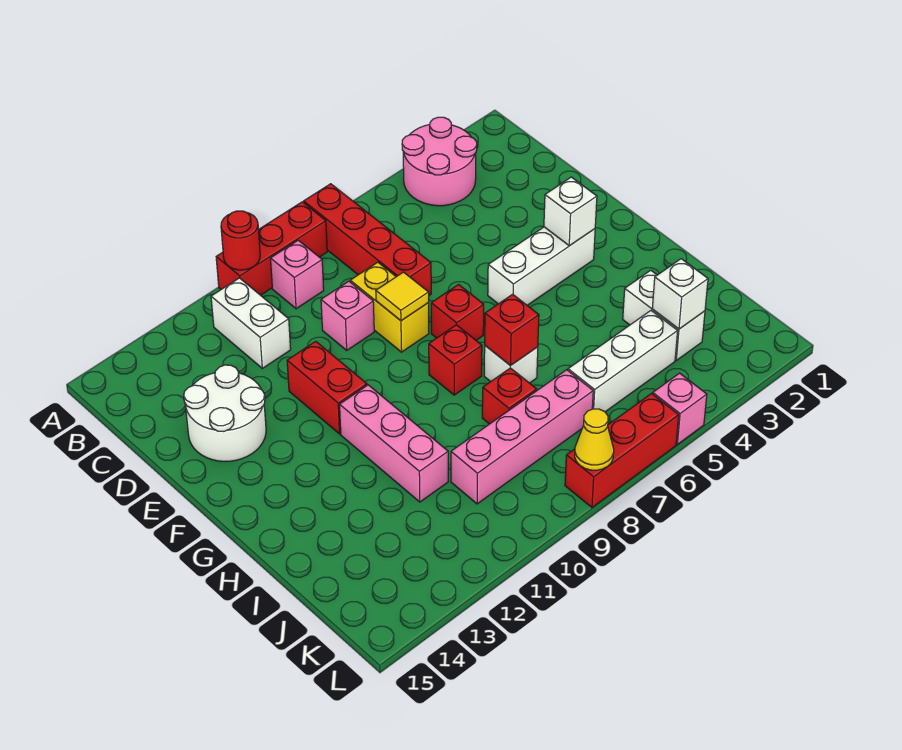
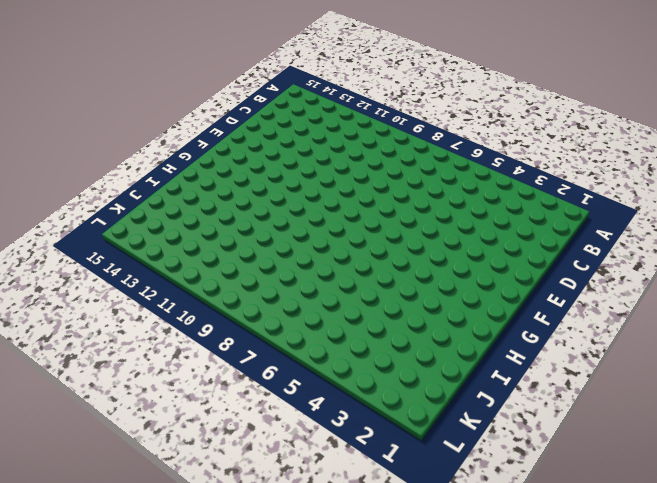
none -> pink round brick A3:B4 level 1
none -> red brick A7:D7 level 1
none -> red brick A8:A10 level 1

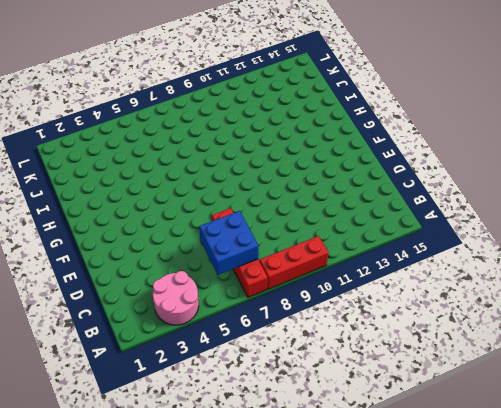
blue brick B6:C7 level 2 -> none
none -> pink brick B9 level 1
none -> white brick B11:C11 level 1
none -> yellow brick D8:E8 level 1

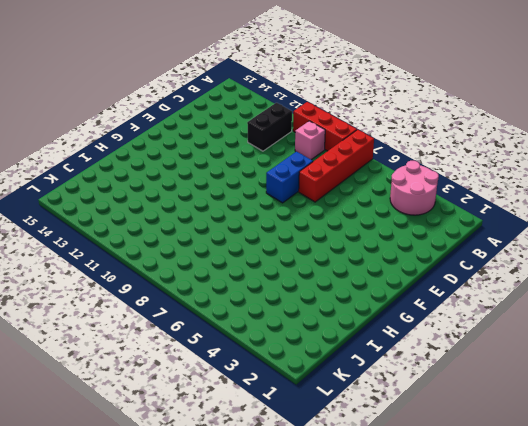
black brick B11:C11 level 1 -> white brick B11:C11 level 1
blue brick D8:E8 level 1 -> yellow brick D8:E8 level 1
none -> pink brick D9 level 1
none -> white round brick D13:E14 level 1
none -> red brick E11:F11 level 1

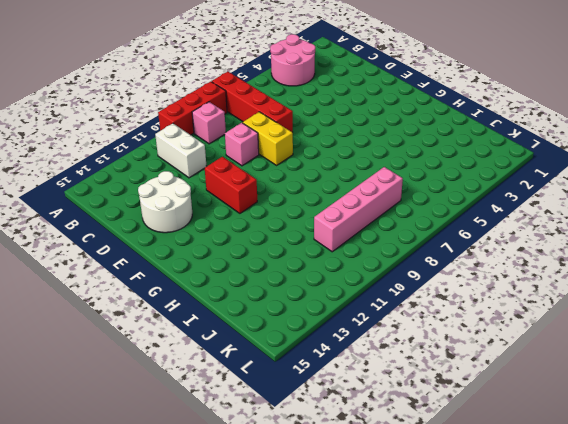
none -> white brick F3:F5 level 1
none -> red brick F7 level 1
none -> red brick G8 level 1

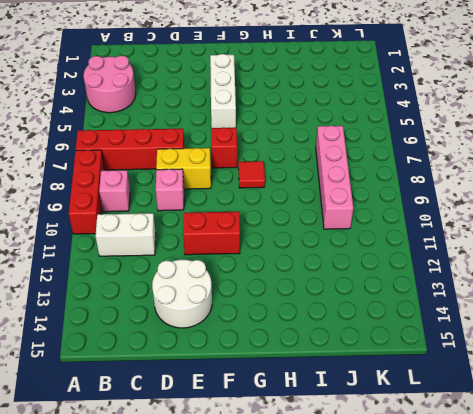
red tile G8 level 1 -> red brick G8 level 1
none -> pink brick G11:I11 level 1
none -> white brick H7 level 1
none -> white brick I3:J3 level 1

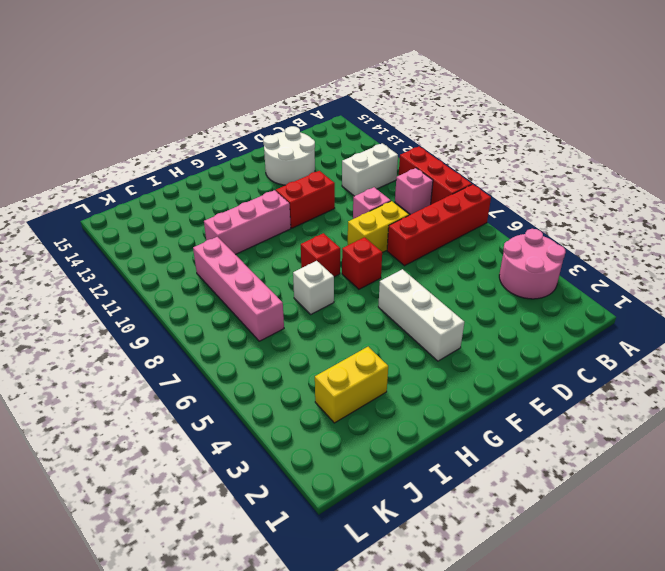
yellow brick I3:J3 level 1 -> white brick I3:J3 level 1
none -> red brick I8 level 1
none -> white brick J4:J6 level 1
none -> pink brick L5 level 1

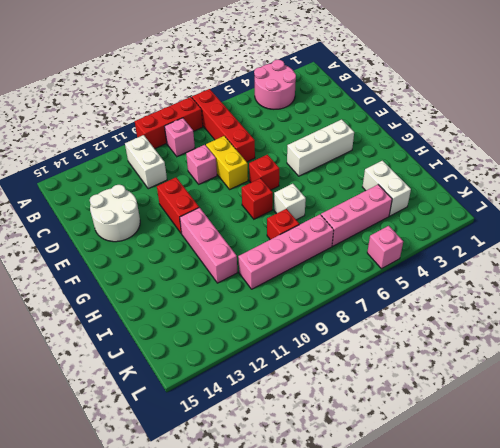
pink brick J4:J6 level 1 -> white brick J4:J6 level 1
none -> red brick L6:L8 level 1
none -> red round brick A10 level 2
none -> yellow tile E8 level 2

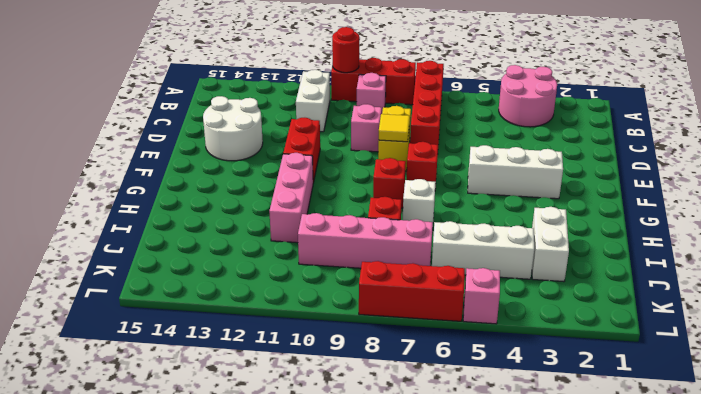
none -> white brick F3 level 2
none -> red brick H7 level 2
none -> white brick J3 level 2

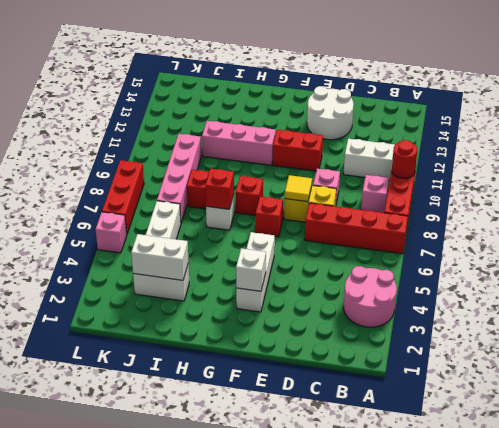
white brick I3:J3 level 2 -> white brick J3 level 2
none -> yellow cone L8 level 2

